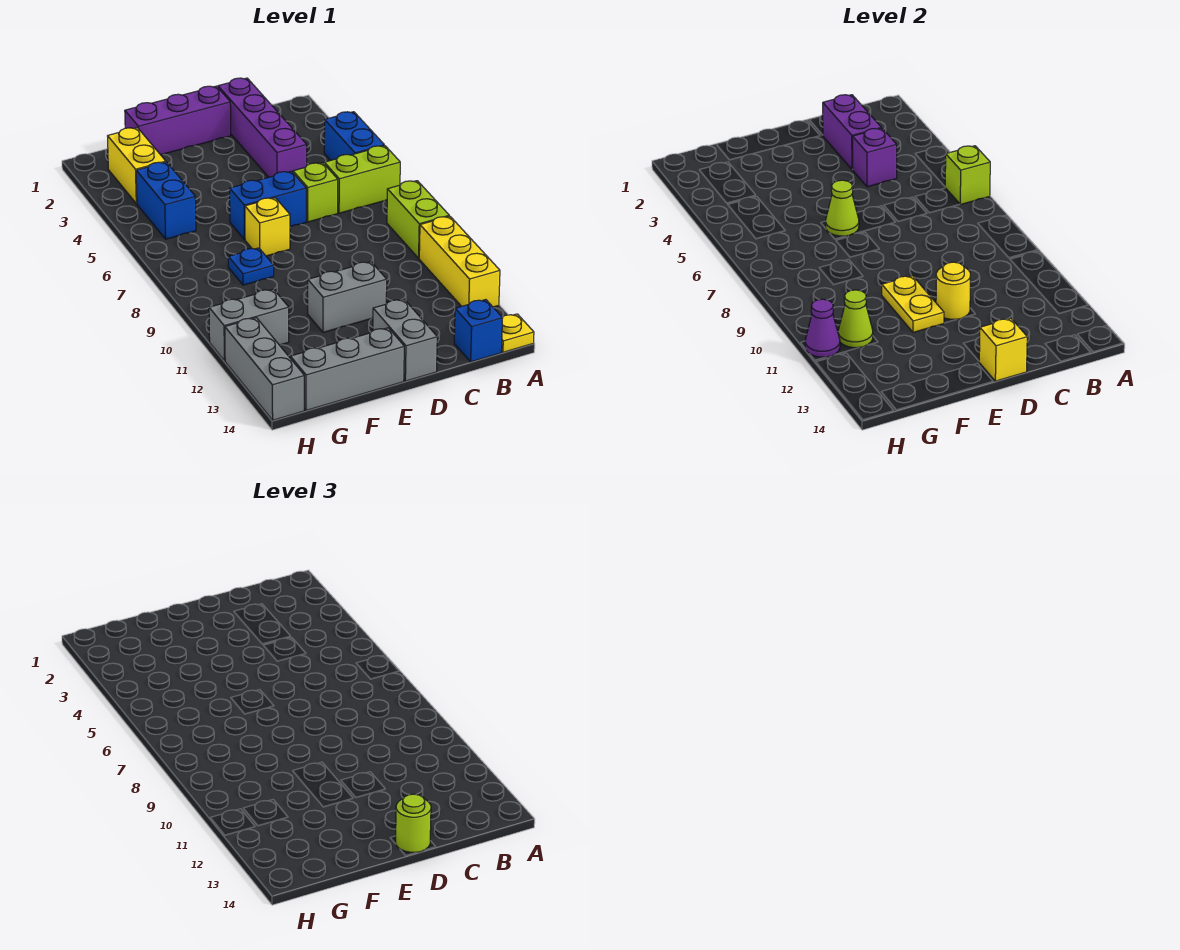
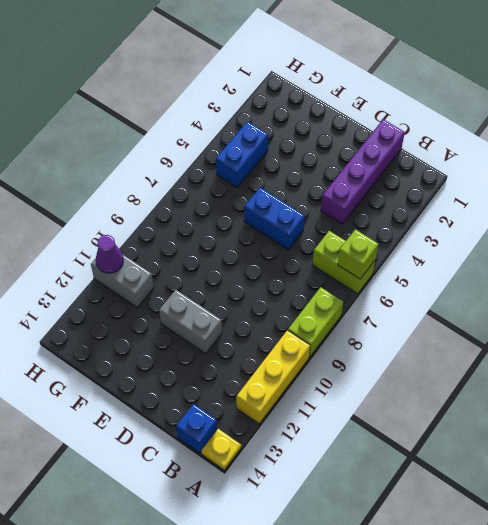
none -> blue brick A4:A5 level 1
none -> lime brick C6 level 1
none -> purple brick D1:F1 level 1

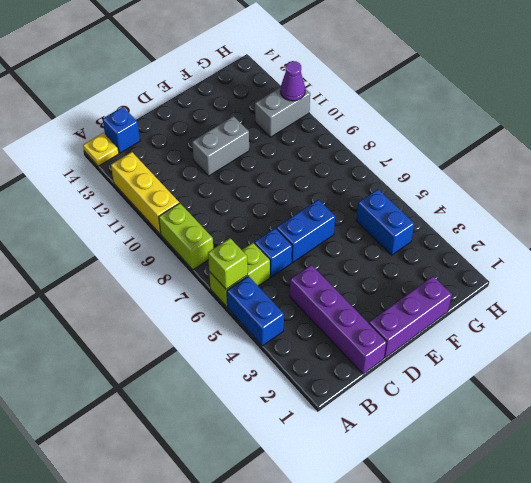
blue brick C6 level 1 -> lime brick C6 level 1
none -> grey brick D13:D14 level 1
none -> yellow brick E7 level 1
none -> grey brick E14:G14 level 1

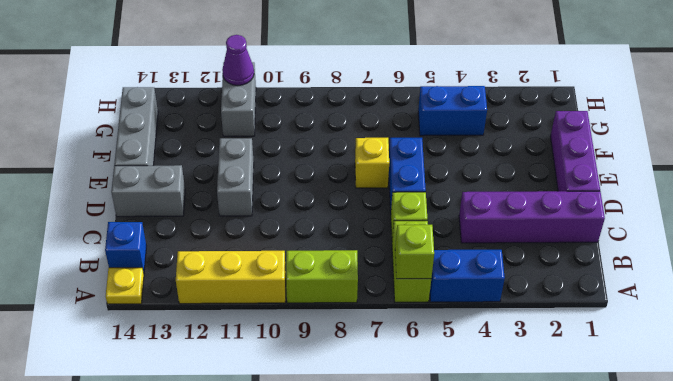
none -> blue plate F8 level 1
none -> yellow brick G2:G3 level 1
none -> grey brick H12:H14 level 1

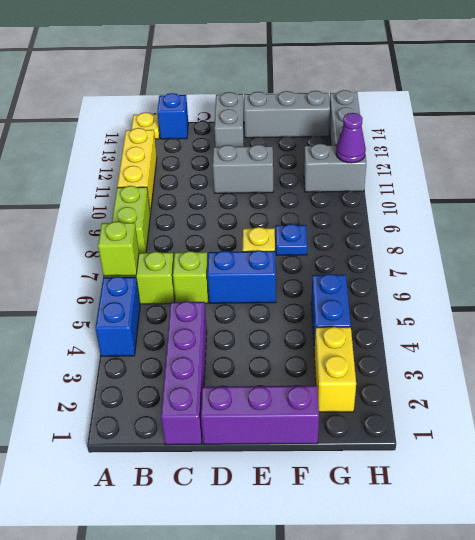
none -> purple brick C2:C3 level 2
none -> purple brick C4 level 2
none -> yellow round brick D11 level 2

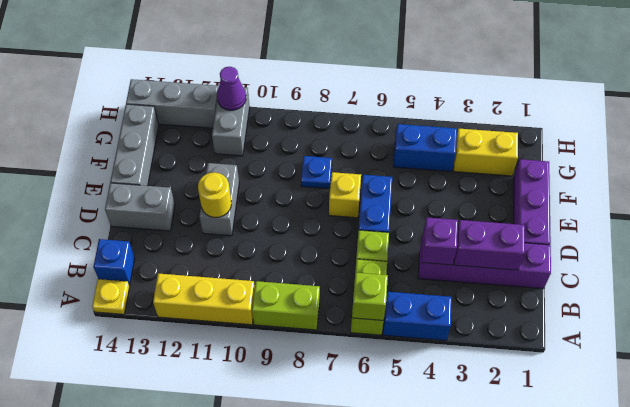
none -> yellow brick D14 level 2
none -> lime cone E6 level 2
none -> yellow plate E10:E11 level 2

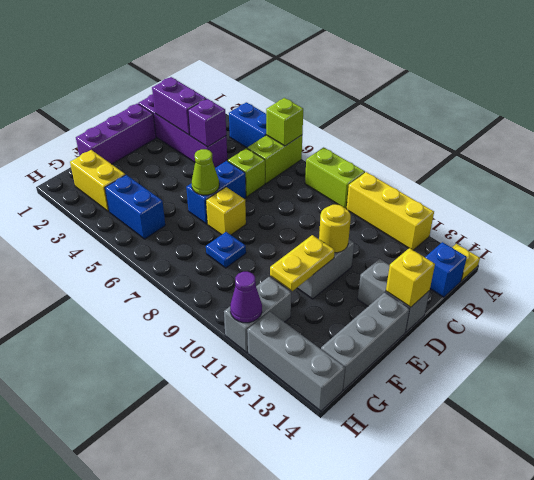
yellow plate E11:F11 level 2 -> yellow plate E10:E11 level 2
none -> lime cone G11 level 2
none -> lime round brick D14 level 3

